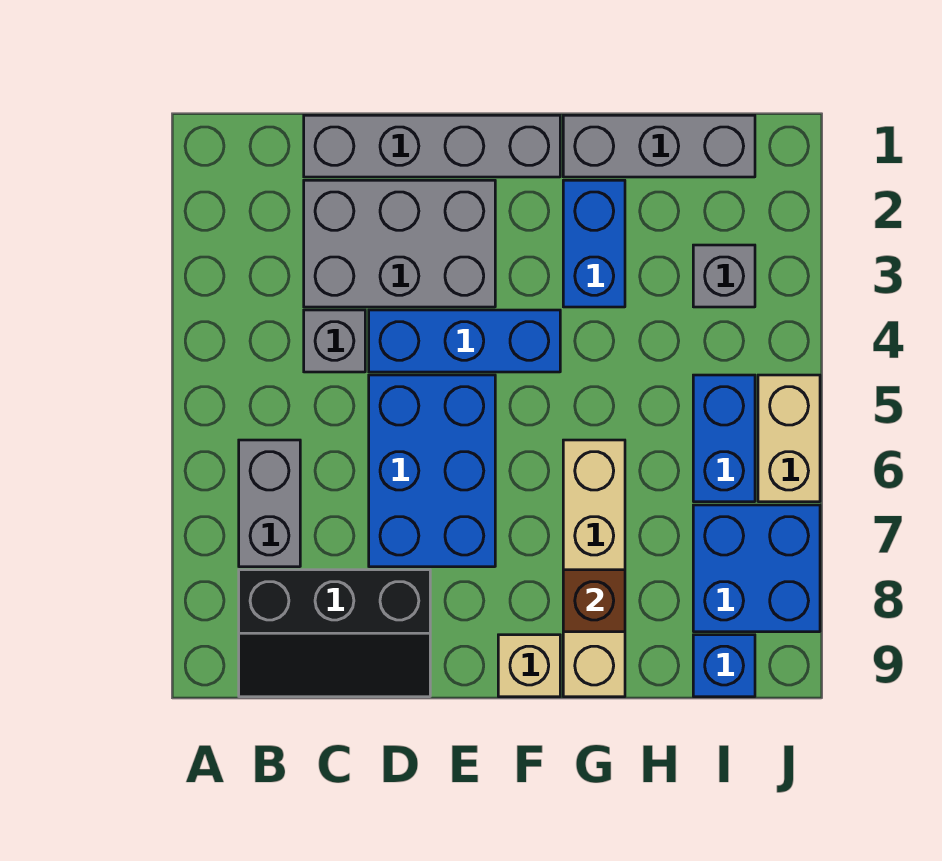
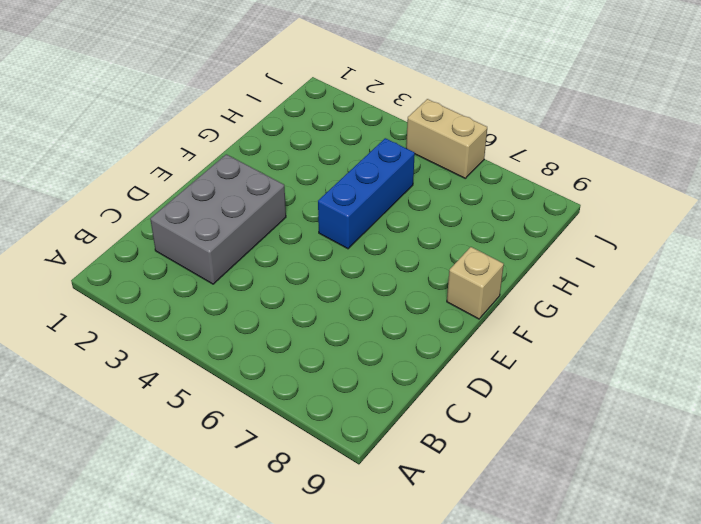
blue brick F5:H5 level 1 -> blue brick D4:F4 level 1
none -> grey brick B6:B7 level 1
none -> black slope B8:D9 level 1 top 8
none -> grey brick C1:F1 level 1

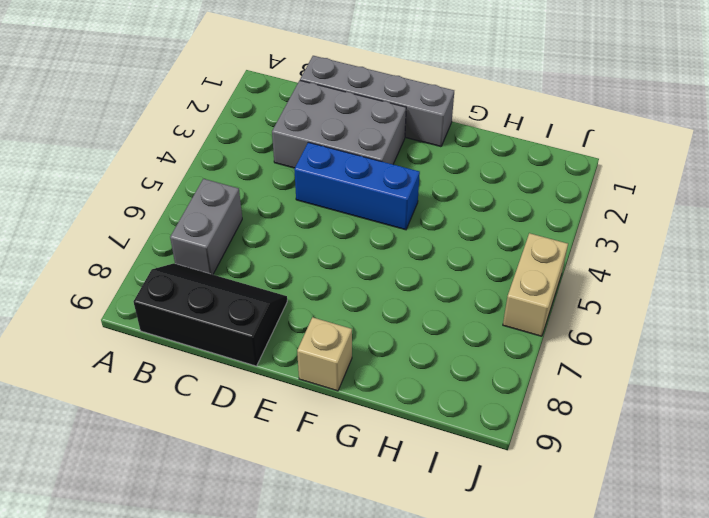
black slope B8:D9 level 1 top 9 -> black slope B8:D9 level 1 top 8
none -> grey brick C4 level 1
none -> blue brick D5:E7 level 1
none -> grey brick G1:I1 level 1

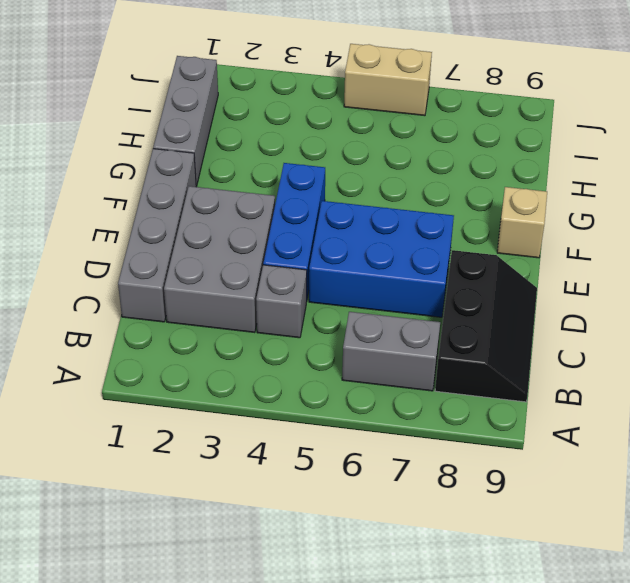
none -> blue brick G2:G3 level 1
none -> tan brick G6:G9 level 1
none -> grey brick I3 level 1

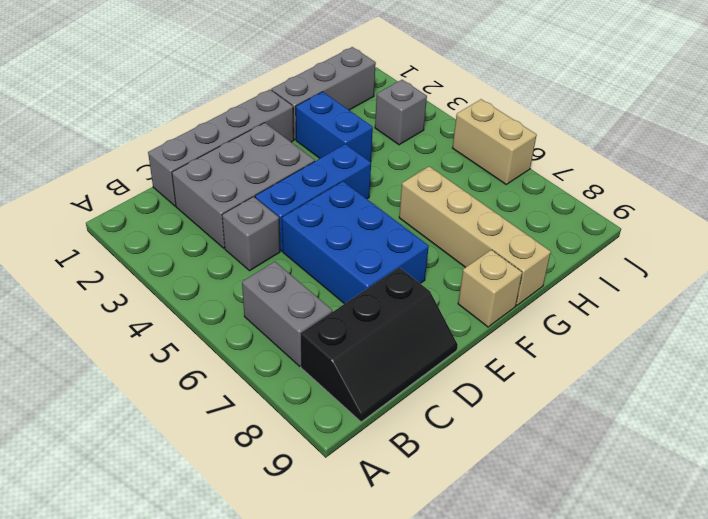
none -> blue brick I5:I6 level 1
none -> blue brick I7:J8 level 1
none -> blue brick I9 level 1

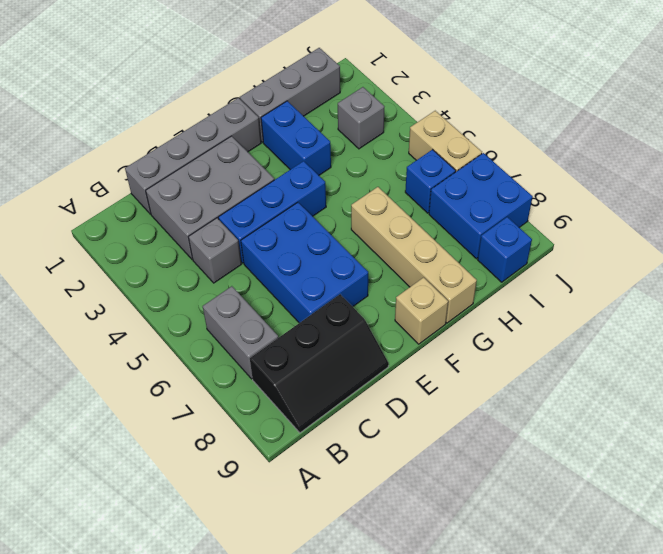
blue brick I6 level 1 -> blue brick I5:I6 level 1
none -> brown brick G8 level 2

